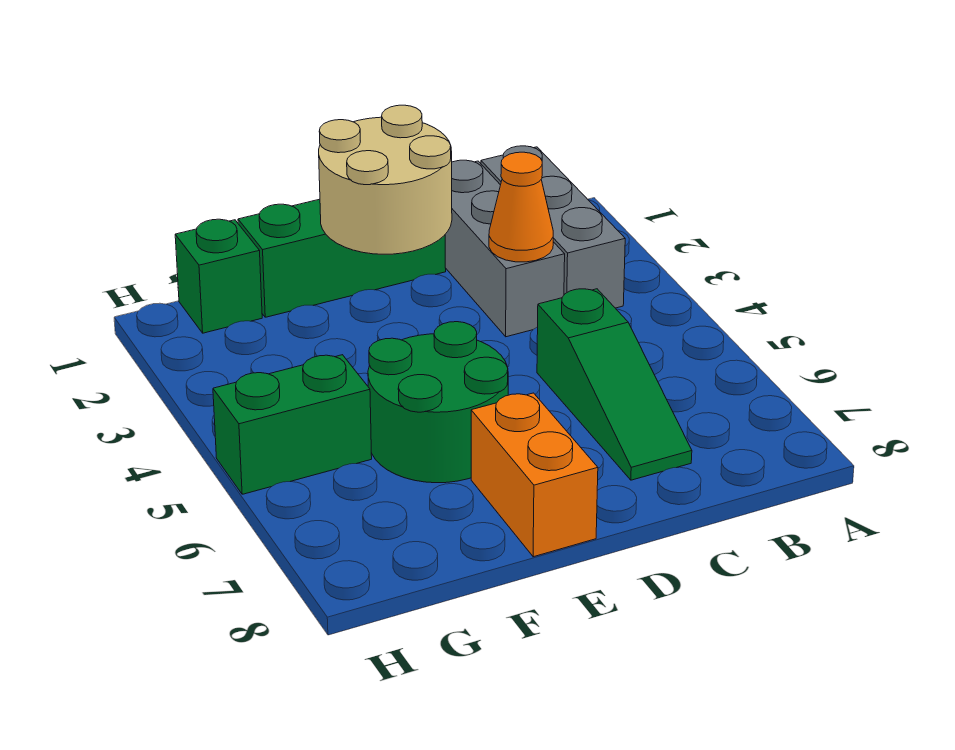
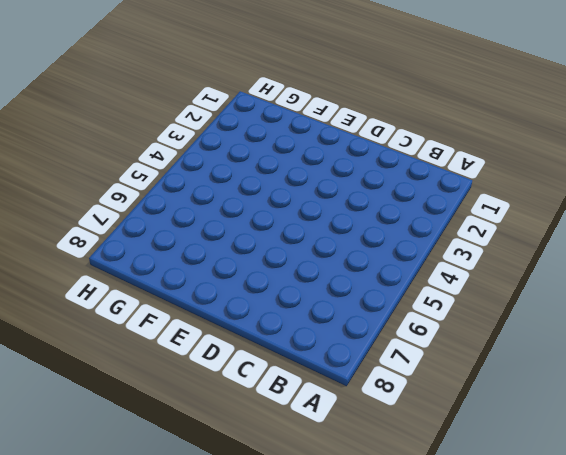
none -> grey brick B1:B3 level 1
none -> grey brick C1:C3 level 1

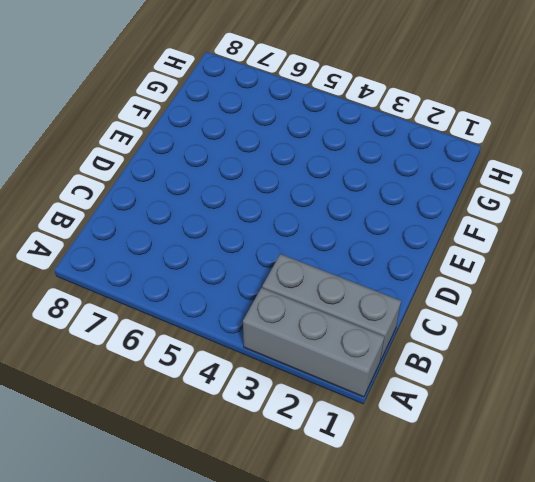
grey brick A1:A3 level 1 -> grey brick C1:C3 level 1
none -> green slope C5:C7 level 1 top 5
none -> green brick D1:F1 level 1

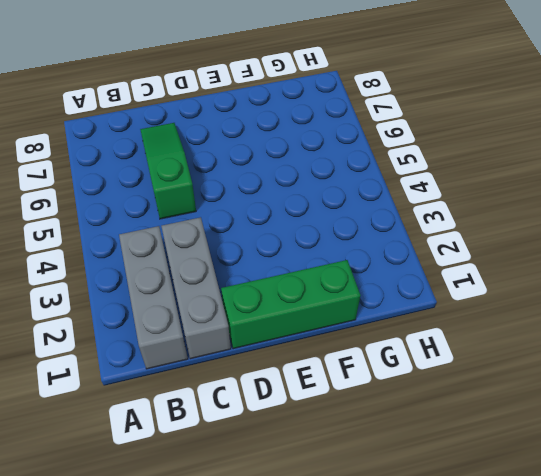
none -> green round brick E5:F6 level 1
none -> orange brick E7:E8 level 1

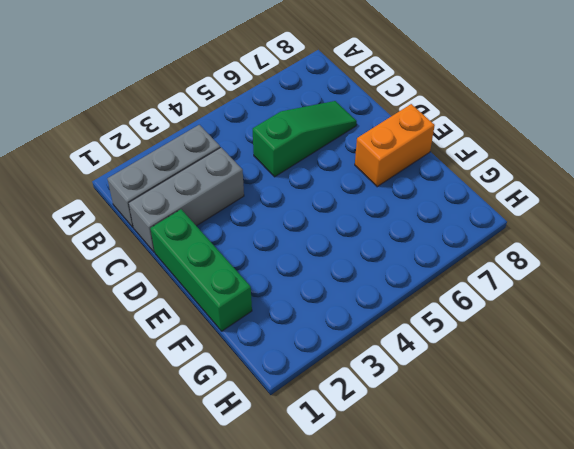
none -> green round brick E5:F6 level 1
none -> green brick G1 level 1

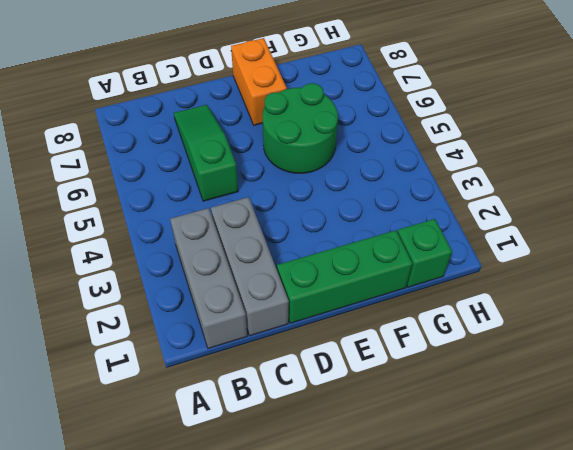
none -> green brick G5:H5 level 1
none -> orange cone C3 level 2

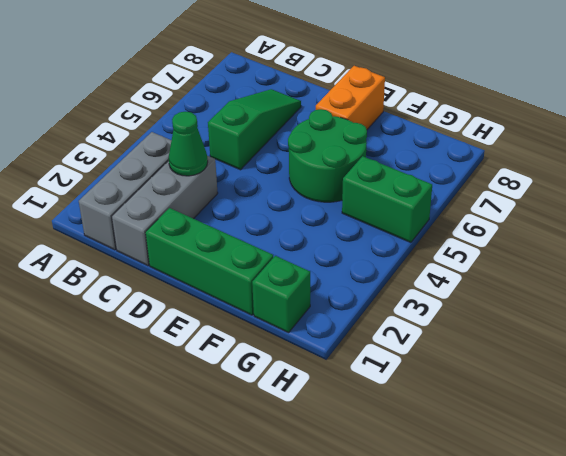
green cone C3 level 2 -> orange cone C3 level 2
none -> tan round brick D1:E2 level 2

